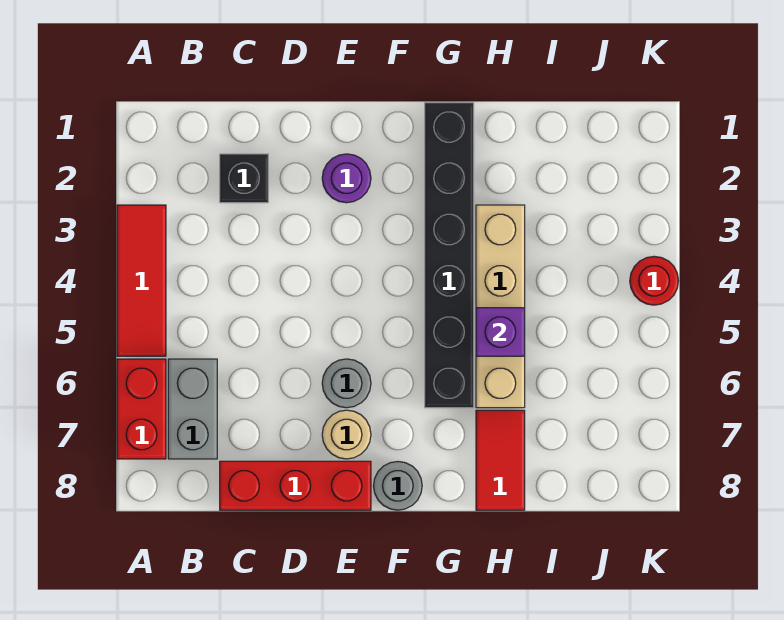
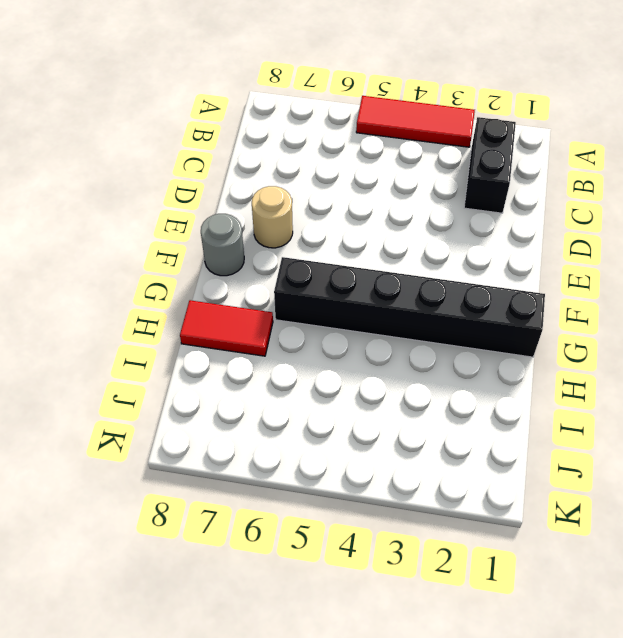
black brick B2:C2 level 1 -> black brick C2 level 1
none -> red brick A6:A7 level 1
none -> grey brick B6:B7 level 1
none -> red brick C8:E8 level 1

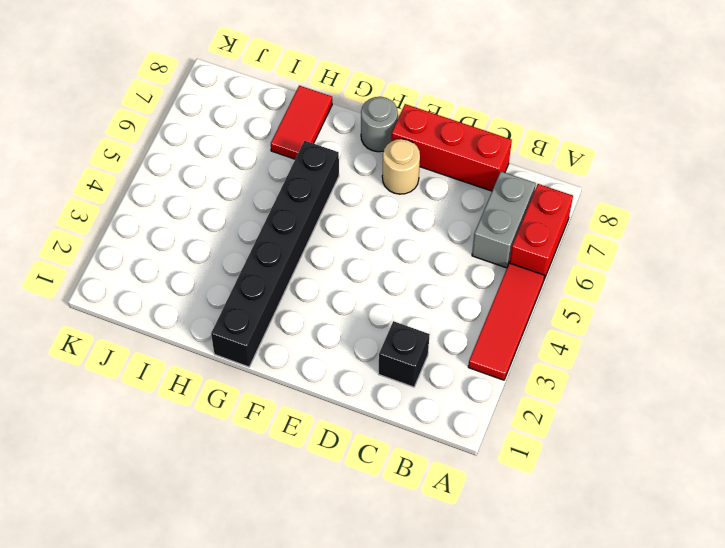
none -> purple round brick E2 level 1
none -> grey round brick E6 level 1
none -> tan brick H3:H6 level 1

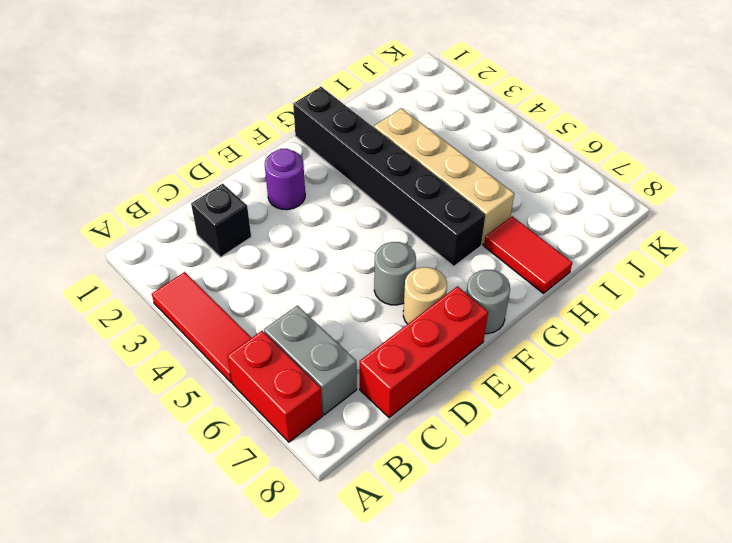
none -> red round brick K4 level 1
none -> purple brick H5 level 2

